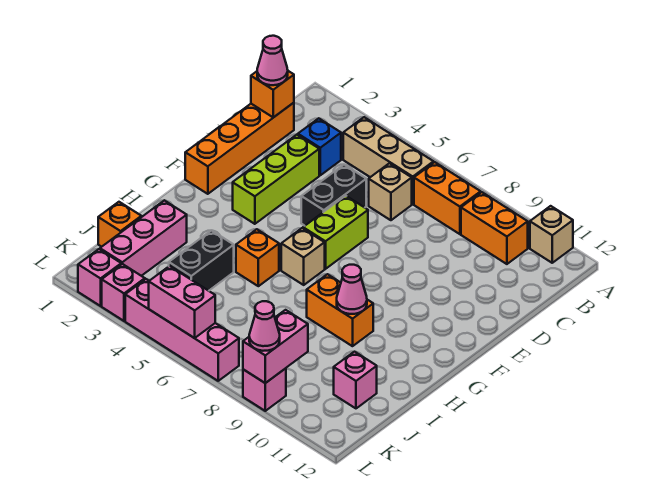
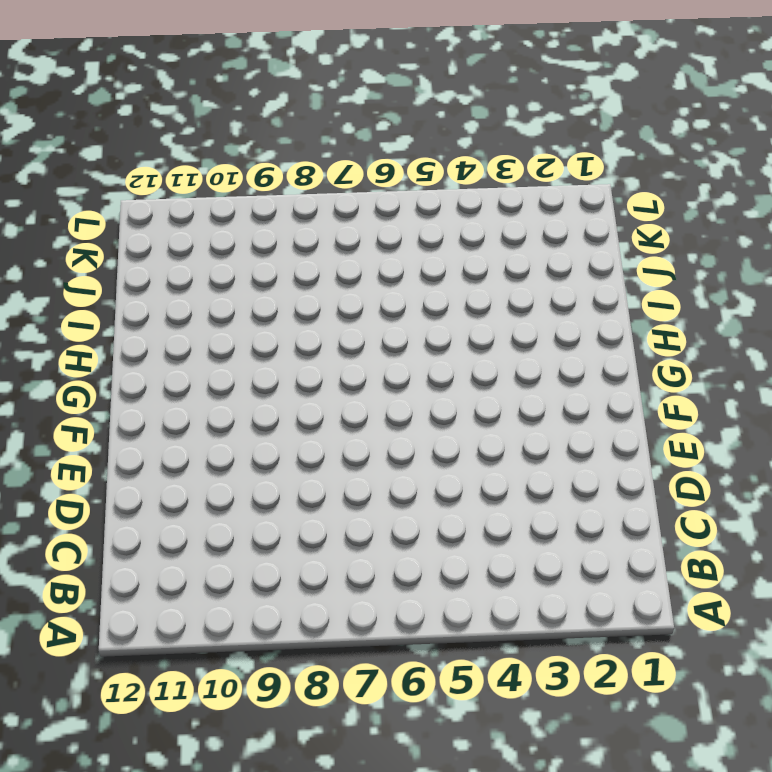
none -> tan brick A11 level 1
none -> tan brick B4:B6 level 1
none -> orange brick B7:B8 level 1

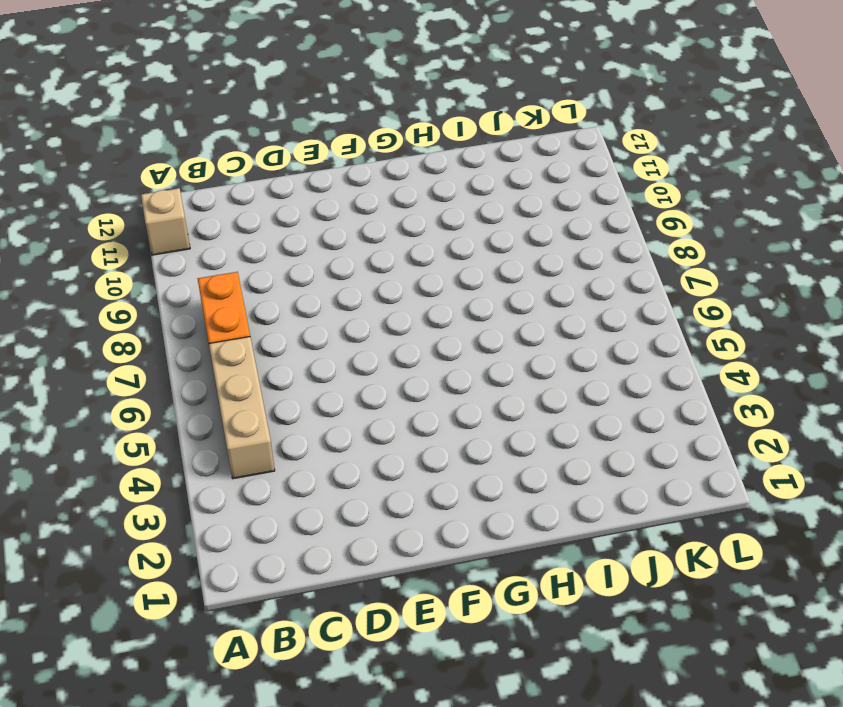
none -> orange brick B9:B10 level 1
none -> orange brick C1:F1 level 1
none -> blue brick C3 level 1

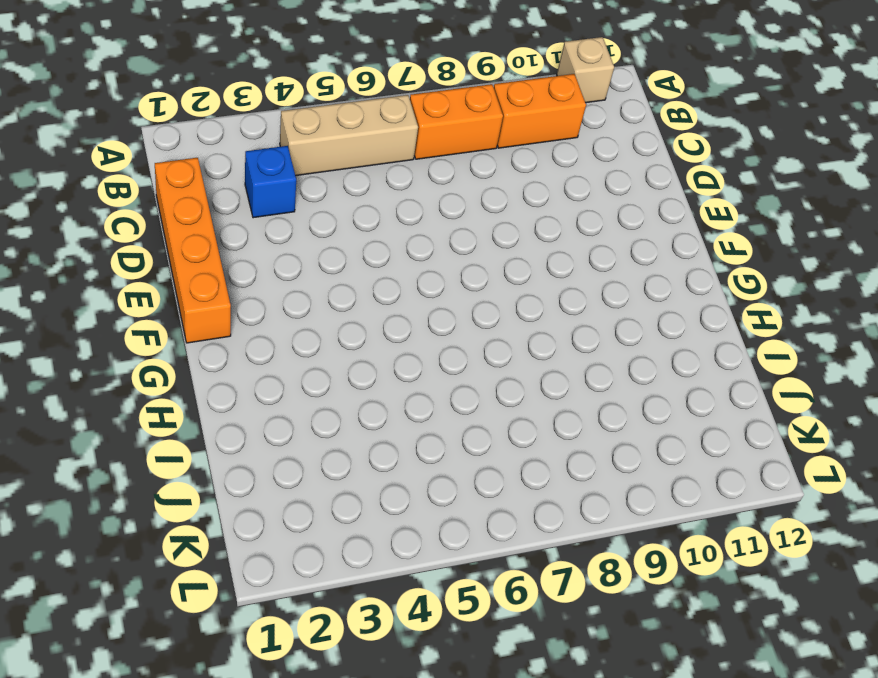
none -> tan brick C6 level 1
none -> lime brick D3:F3 level 1
none -> black brick D5:E5 level 1

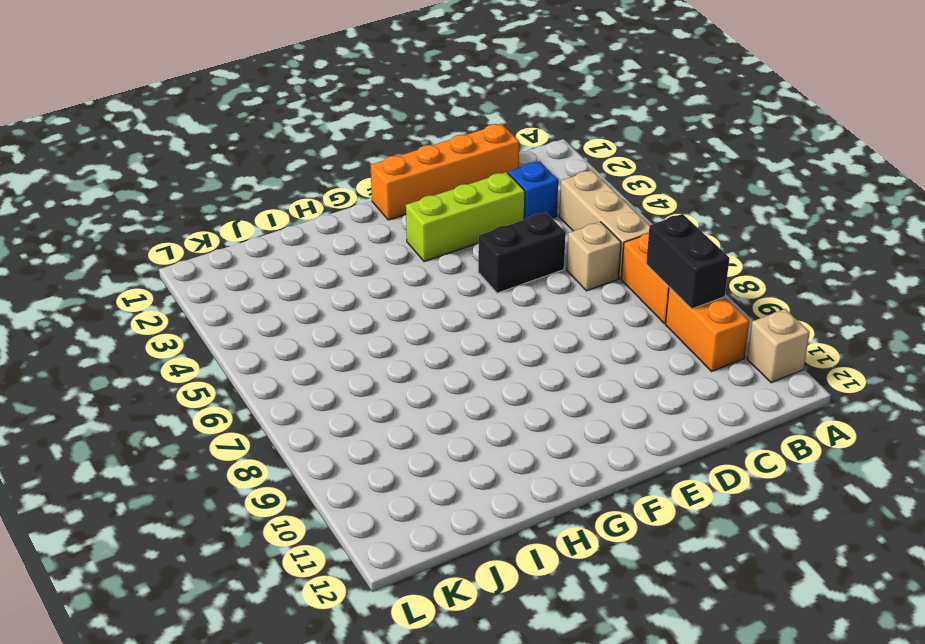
black brick B8:B9 level 2 -> black brick I4:J4 level 1
none -> lime brick E6:F6 level 1
none -> tan brick G6 level 1
none -> orange brick H5 level 1

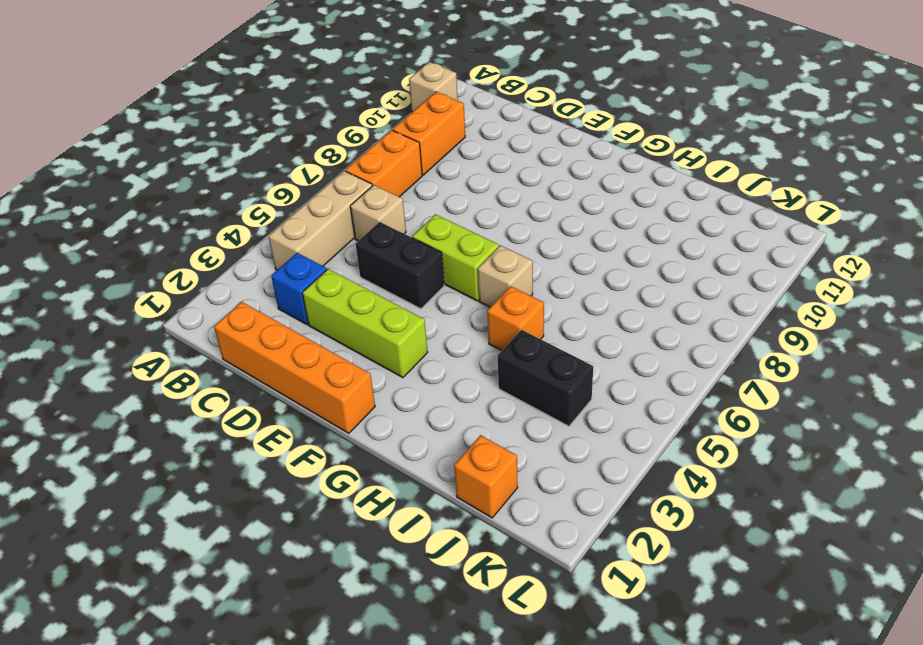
none -> orange brick H8:H9 level 1
none -> pink brick I2:K2 level 1
none -> pink brick J11 level 1

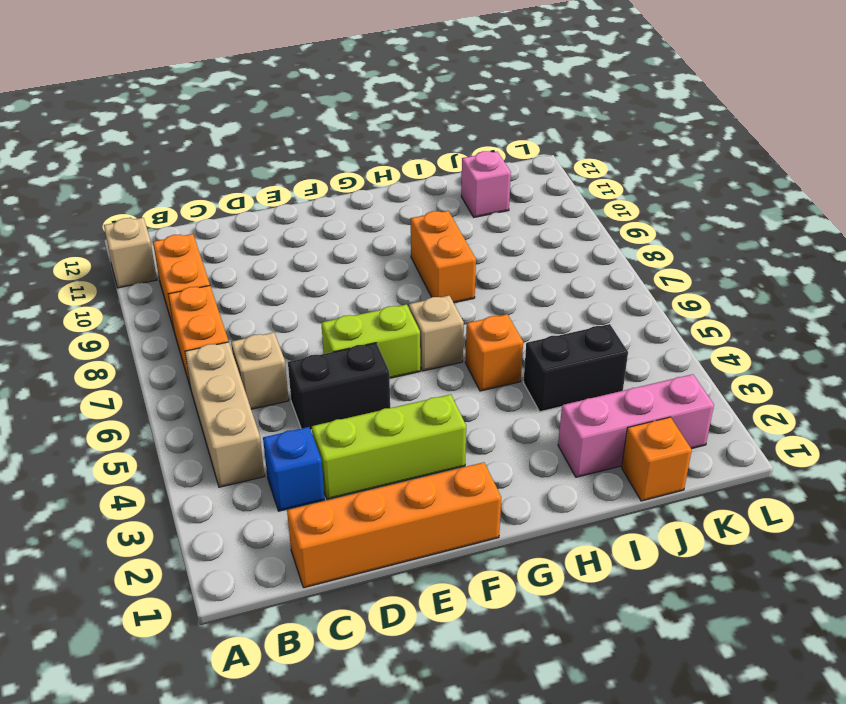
none -> pink brick L2 level 1
none -> pink brick L3 level 1
none -> pink brick L4:L7 level 1

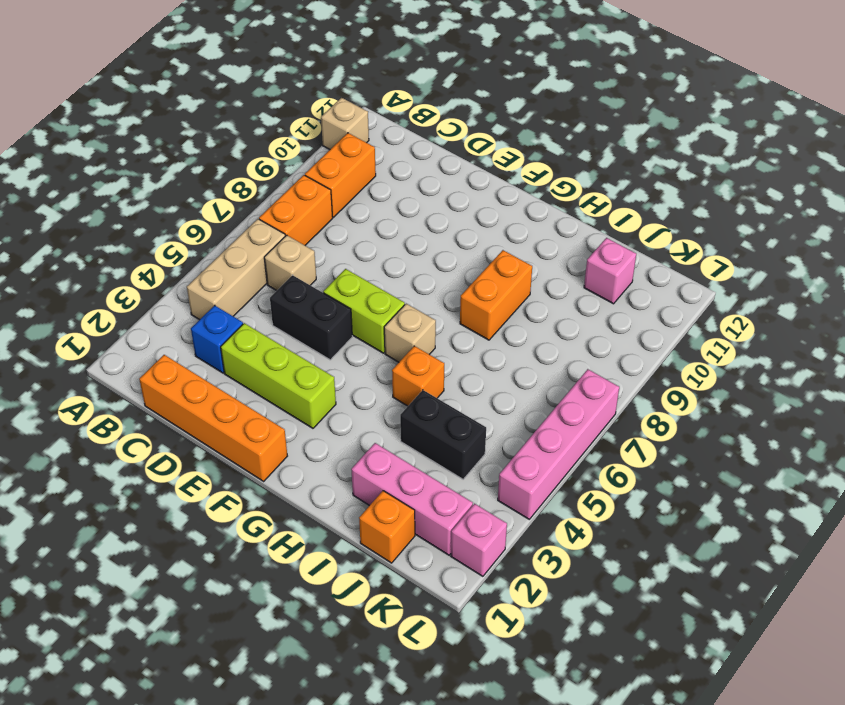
none -> pink brick L3 level 1
none -> pink brick L9 level 1
none -> orange brick C1 level 2

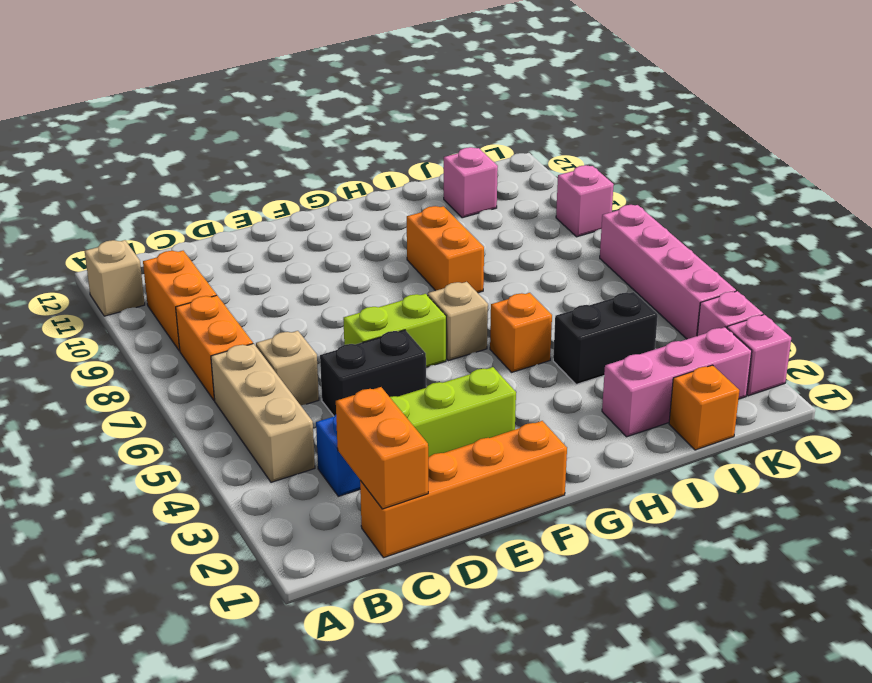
orange brick C1:C2 level 2 -> orange brick C1 level 2
none -> pink cone H9 level 2
none -> pink brick K9:L9 level 2
none -> pink brick L5:L6 level 2

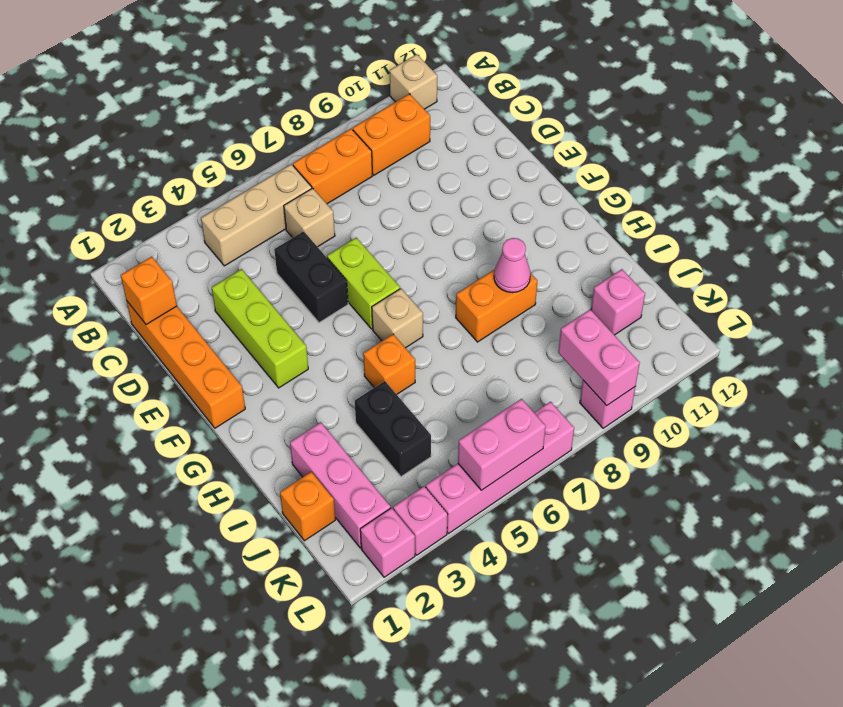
none -> blue brick C3 level 1
none -> pink cone C1 level 3
none -> pink cone L9 level 3

